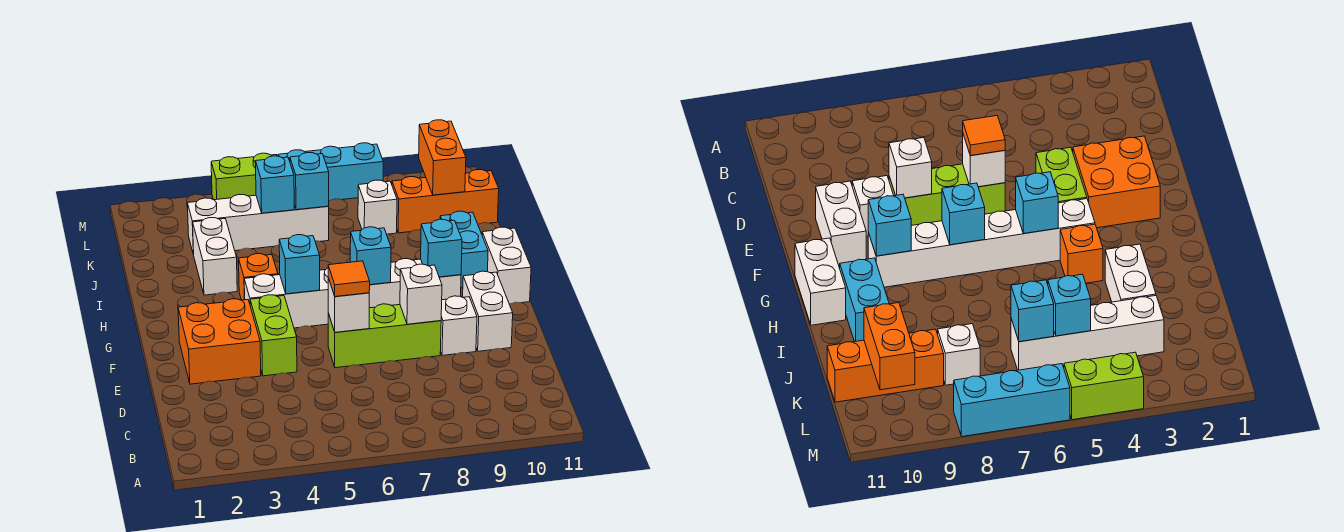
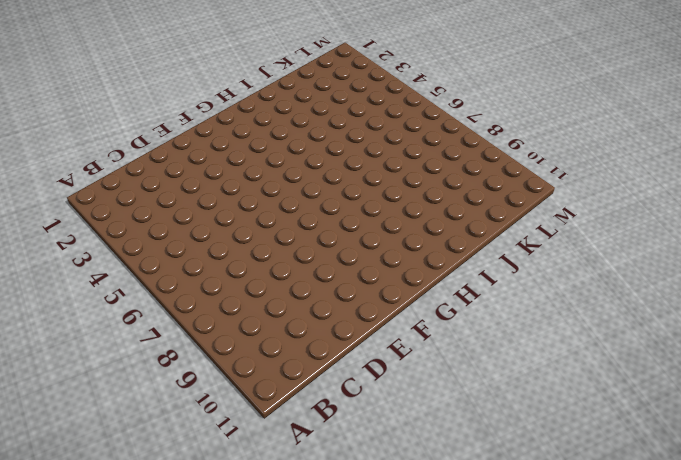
none -> orange brick E2:F3 level 1
none -> lime brick E4:F4 level 1
none -> lime brick E6:E8 level 1

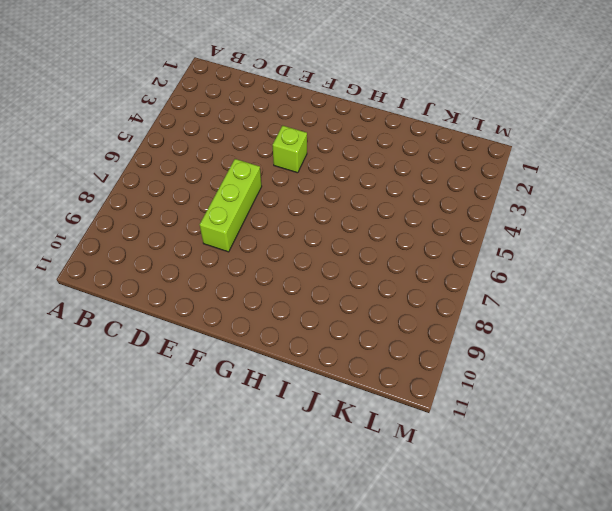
lime brick F4 level 1 -> lime brick E4:F4 level 1
none -> orange brick E2:F3 level 1
none -> white brick E9 level 1
none -> white brick E10:F10 level 1

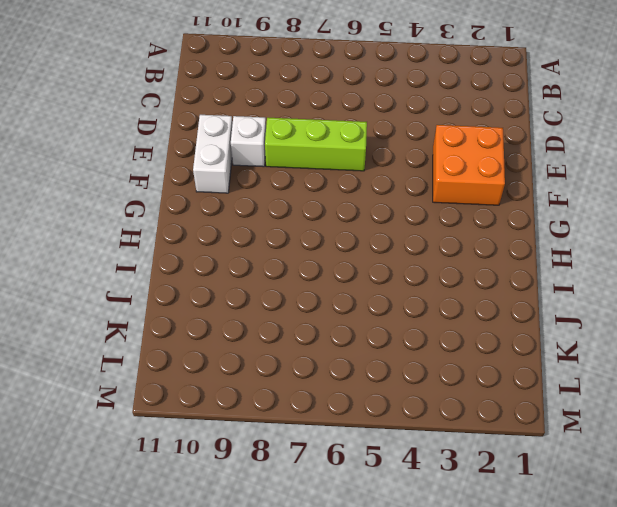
none -> lime brick E4:F4 level 1
none -> white brick G4:G9 level 1
none -> white brick G11:H11 level 1

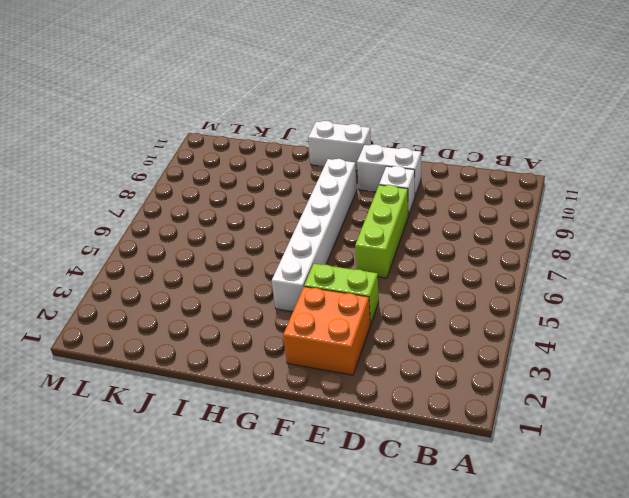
none -> orange brick H4 level 1
none -> cyan brick H10:I10 level 1
none -> white brick I3:J3 level 1

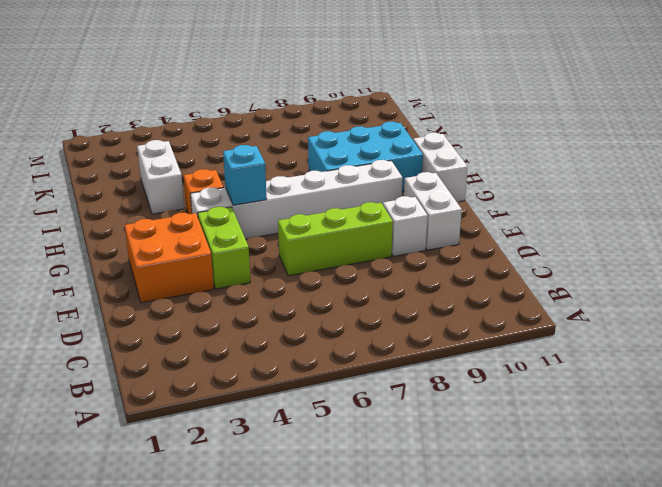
cyan brick H8:I10 level 1 -> cyan brick H10:I10 level 1
none -> white brick K3:K6 level 1
none -> white brick K8 level 1
none -> orange brick K9:K11 level 1

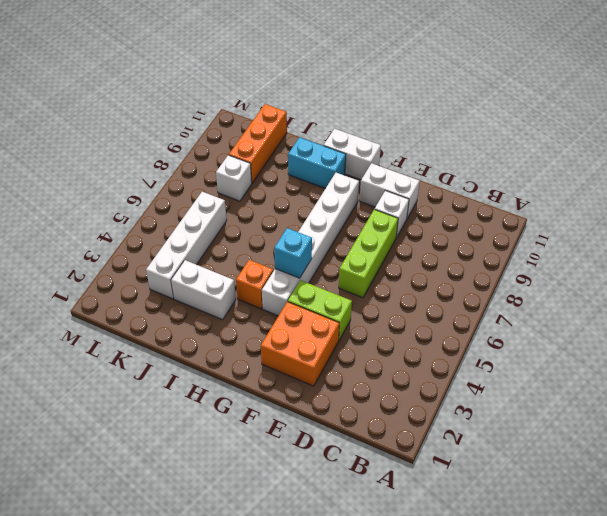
none -> lime brick M4:M5 level 1
none -> cyan brick M6:M8 level 1
none -> white brick E6 level 2

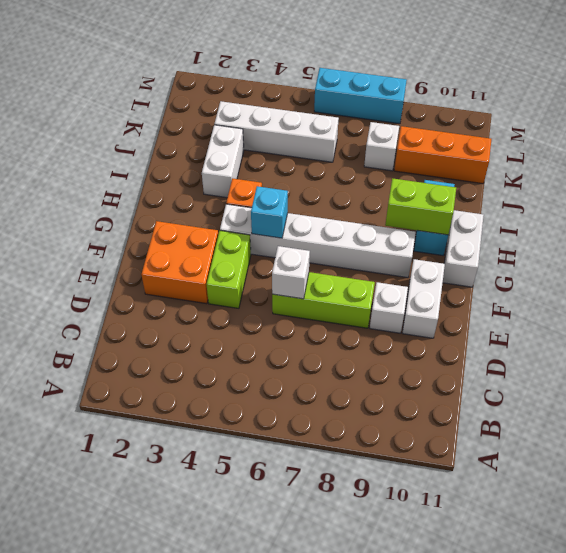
lime brick H9:H10 level 2 -> lime brick M4:M5 level 1
none -> white brick E8 level 2
none -> cyan brick G7 level 2
none -> cyan brick G9 level 2

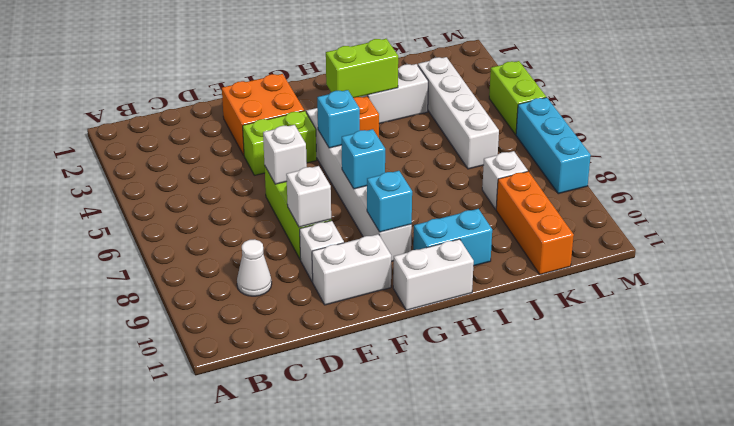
white cone C9 level 1 -> none
lime brick H3:I3 level 2 -> none
none -> cyan brick K5 level 2
none -> cyan brick K6 level 2
none -> orange brick K10:L10 level 2

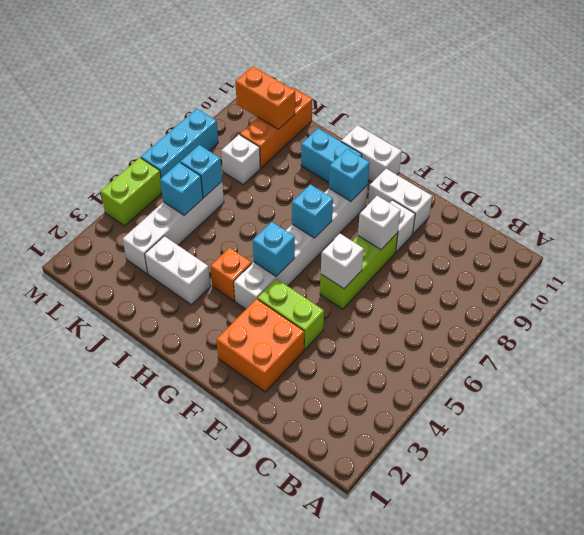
none -> orange tile E6 level 3

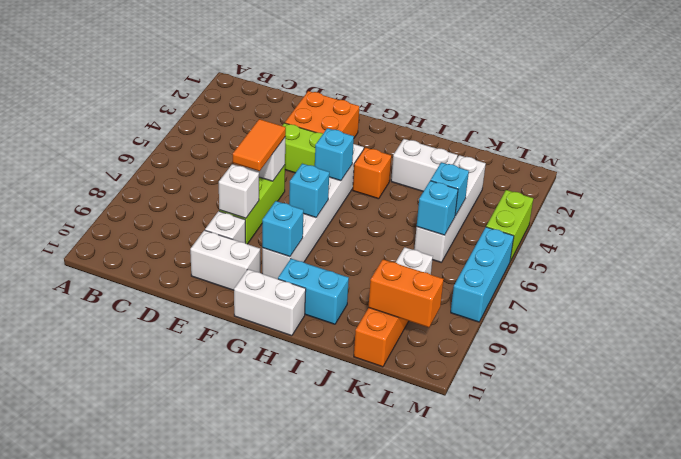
orange tile E6:E7 level 3 -> orange tile E6 level 3

